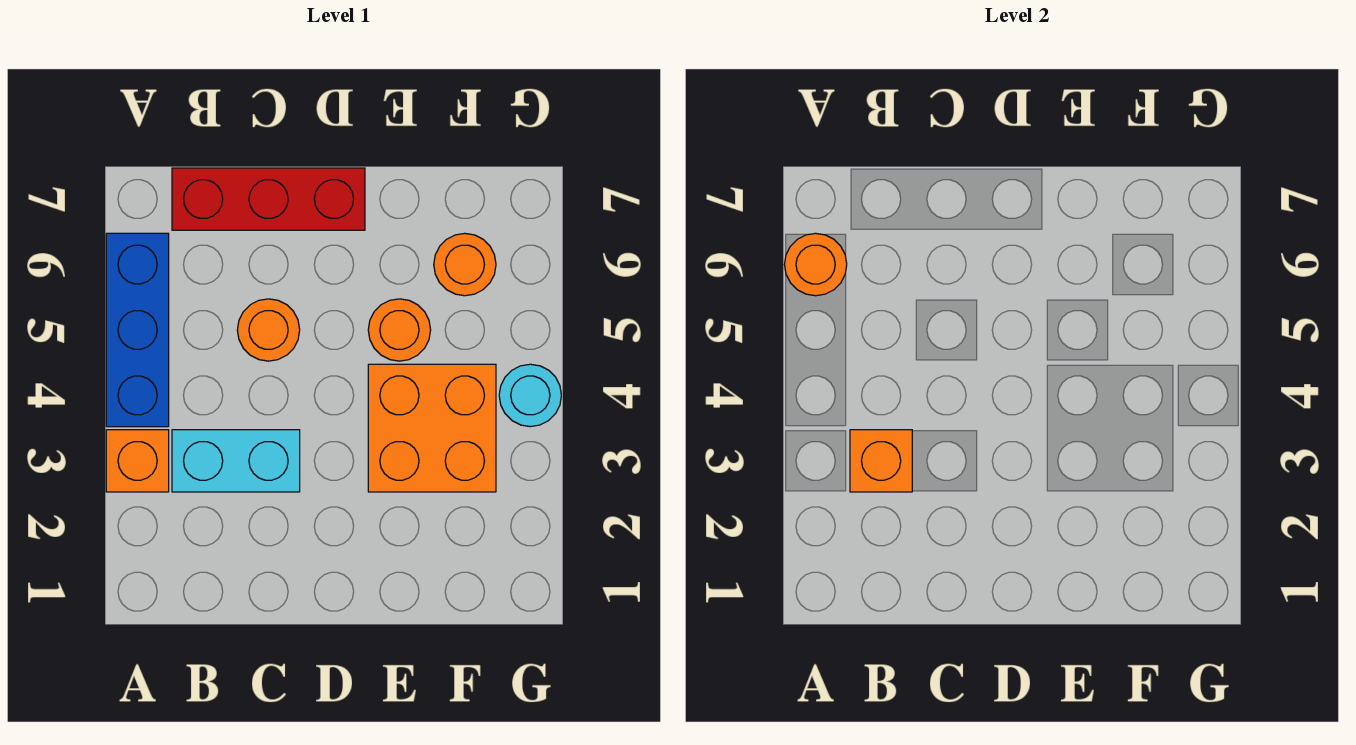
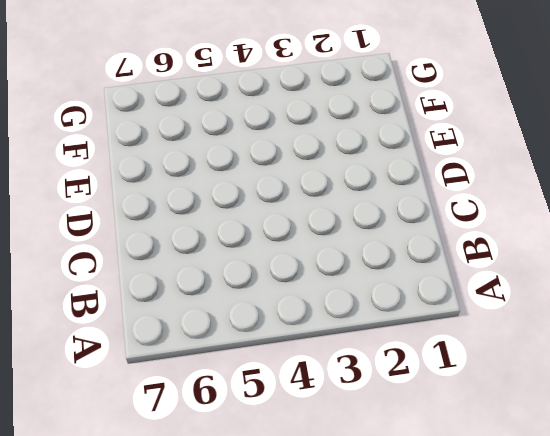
none -> orange brick A3 level 1
none -> blue brick A4:A6 level 1

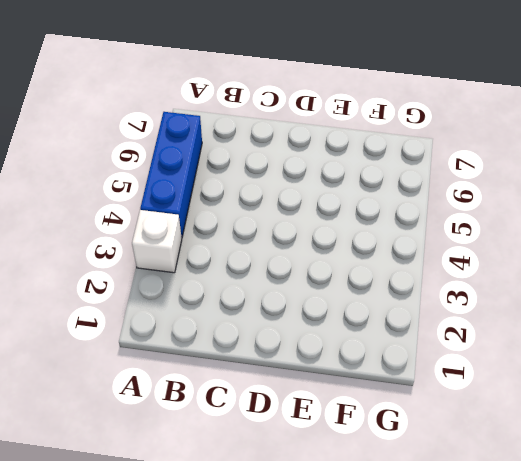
white brick A3 level 1 -> orange brick A3 level 1
none -> cyan brick B3:C3 level 1
none -> red brick B7:D7 level 1

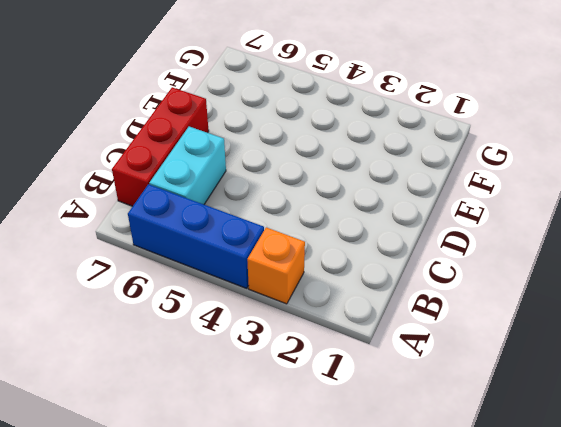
cyan brick B6:C6 level 1 -> cyan brick B3:C3 level 1
none -> orange round brick C5 level 1
none -> orange brick E3:F4 level 1

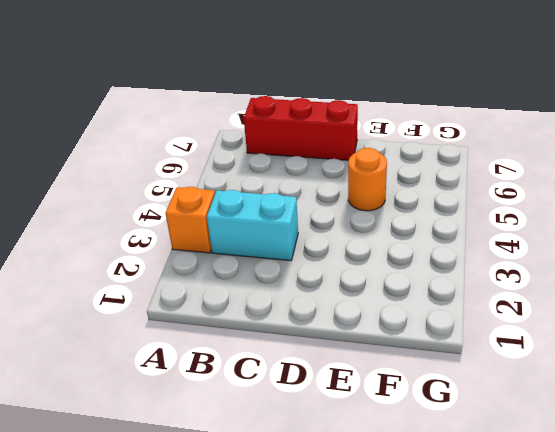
none -> blue brick A4:A6 level 1
none -> orange round brick C5 level 1

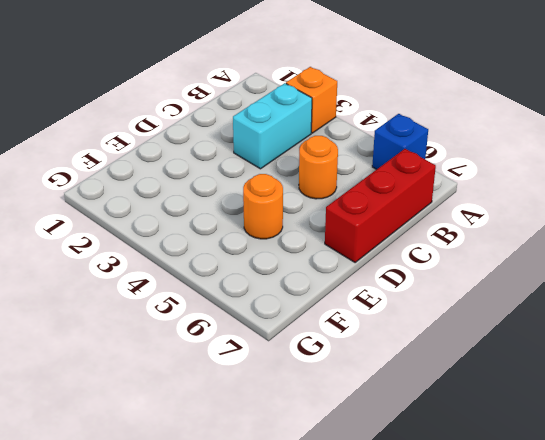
blue brick A6 level 1 -> blue brick A4:A6 level 1
none -> orange brick E3:F4 level 1
none -> orange round brick F6 level 1

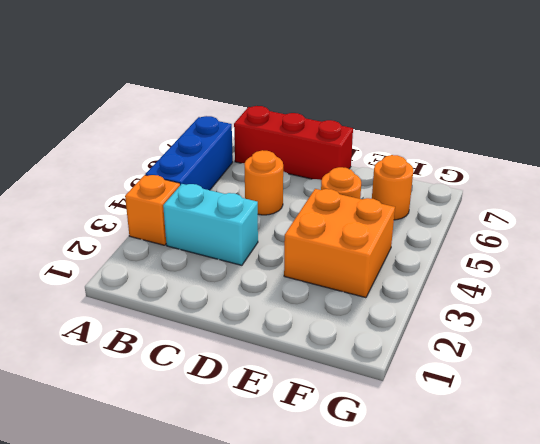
none -> cyan round brick G4 level 1
none -> orange round brick A6 level 2

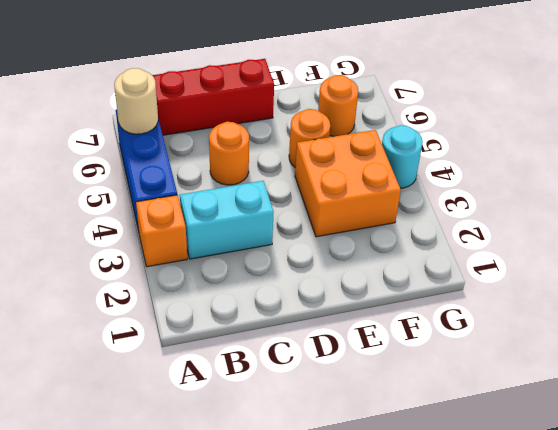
tan round brick A6 level 2 -> orange round brick A6 level 2
none -> orange brick B3 level 2

